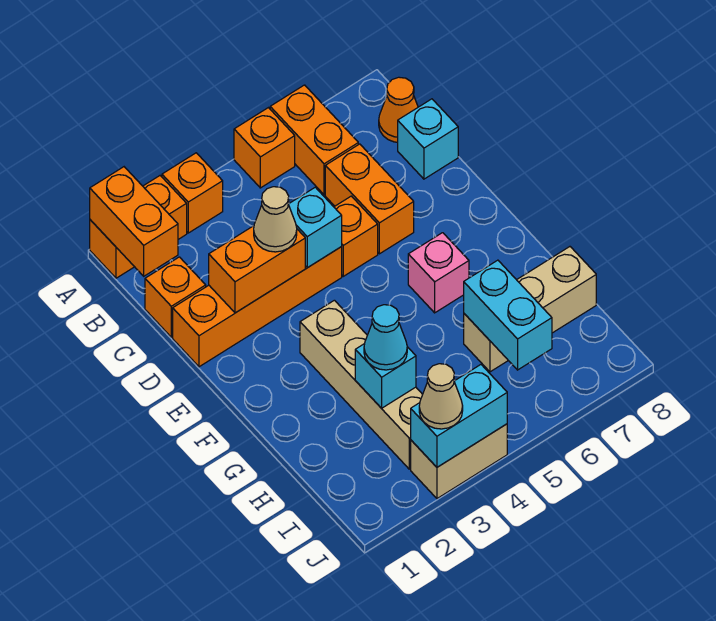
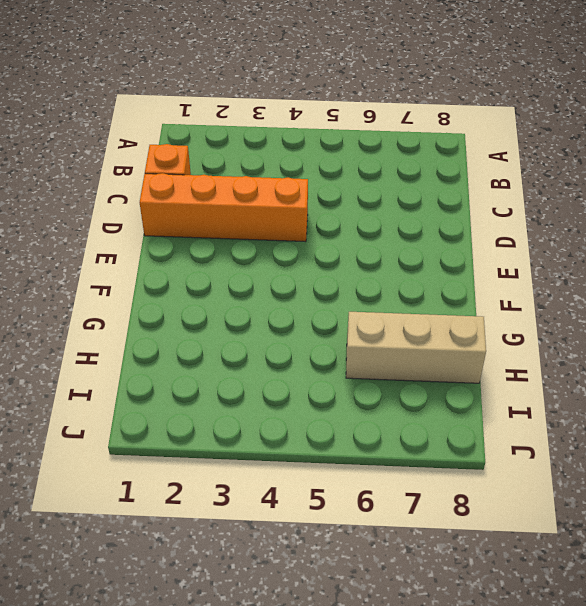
none -> orange brick A1:A2 level 1
none -> orange brick A3 level 1
none -> orange brick A5 level 1

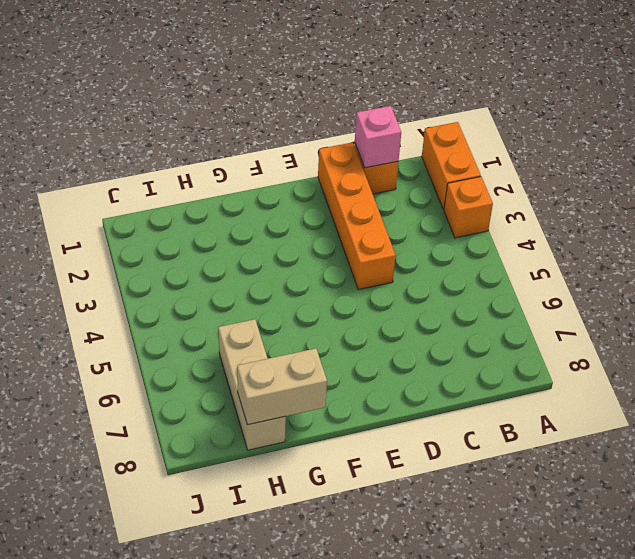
pink brick C1 level 2 -> pink brick F6 level 1
tan brick G8:H8 level 2 -> tan brick J3:J4 level 1
none -> orange brick A5 level 1
none -> orange brick A6:B6 level 1
none -> orange cone B8 level 1

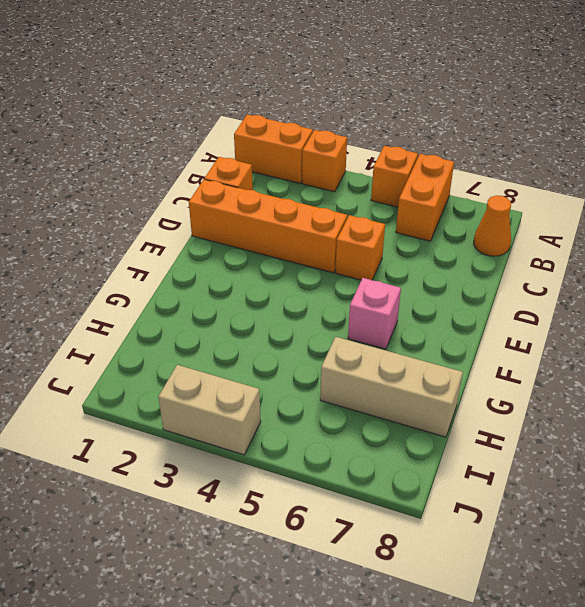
none -> orange brick C6:D6 level 1
none -> cyan brick C8 level 1
none -> tan brick F3:I3 level 1

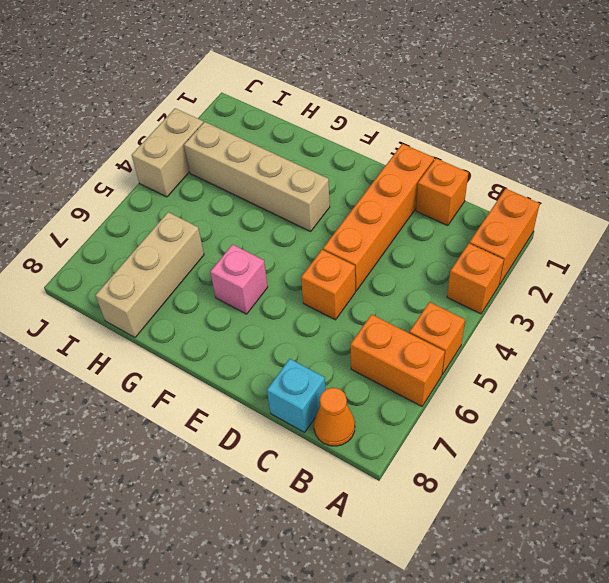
none -> orange brick C6:D6 level 1
none -> orange brick A1:B1 level 2
none -> orange brick D2:D3 level 2

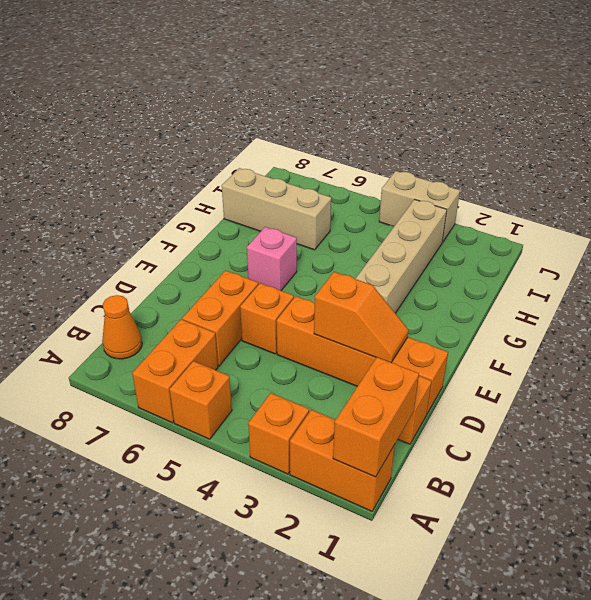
orange slope D2:D3 level 2 top 3 -> orange brick D2:D3 level 2
none -> cyan brick C8 level 1
none -> cyan brick D4 level 2
none -> cyan brick H3 level 2

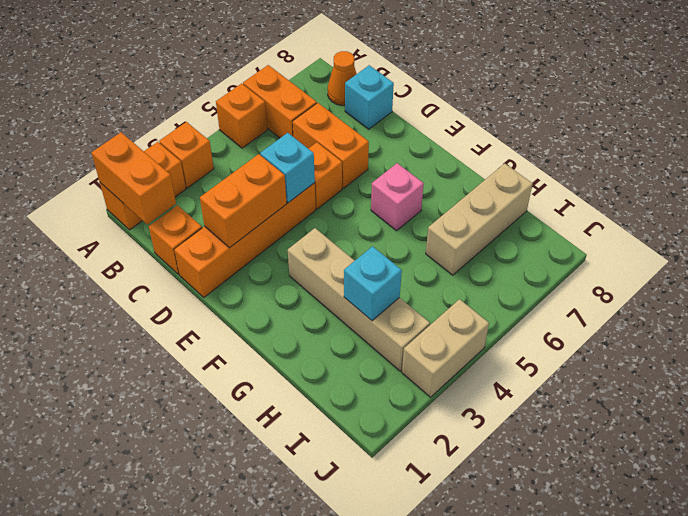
none -> cyan brick H6:I6 level 2
none -> cyan brick J3:J4 level 2
none -> tan cone D3 level 3

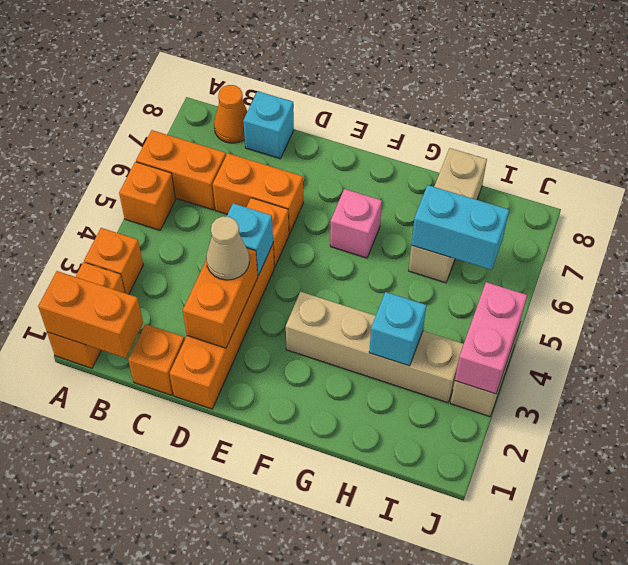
pink brick J3:J4 level 2 -> cyan brick J3:J4 level 2
none -> cyan cone H3 level 3
none -> tan cone J3 level 3

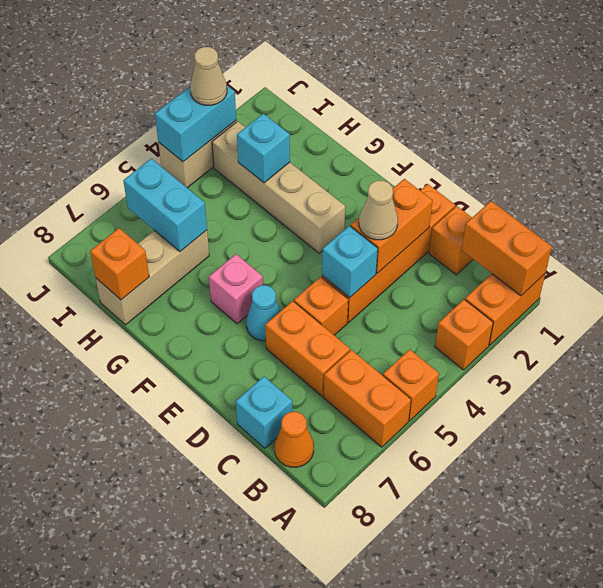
cyan cone E6 level 1 -> cyan cone H3 level 3
orange brick H8 level 2 -> none

